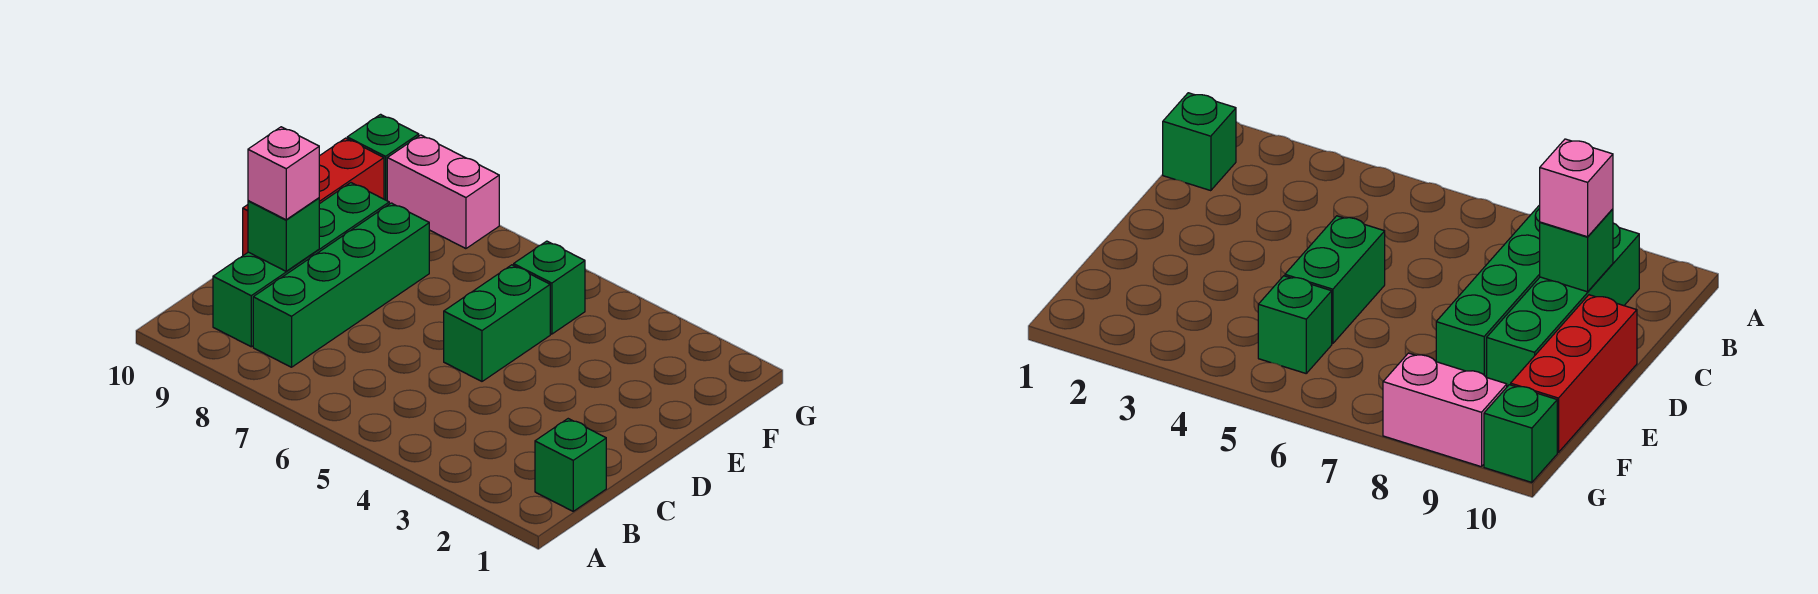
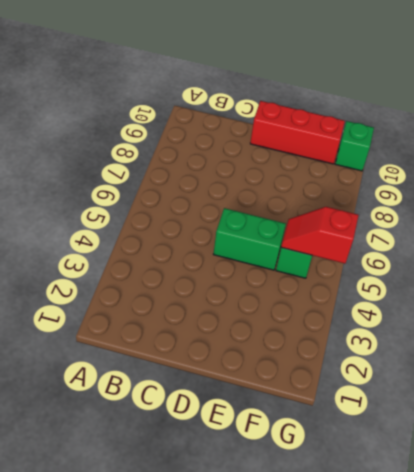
red slope F5:G5 level 2 top G -> none
none -> green brick B1 level 1
none -> green brick B8:E8 level 1

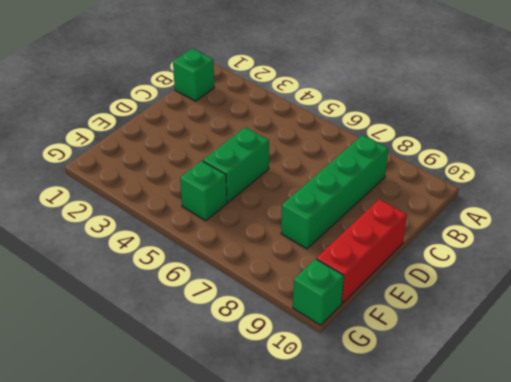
none -> green brick B9:E9 level 1
none -> pink brick G8:G9 level 1

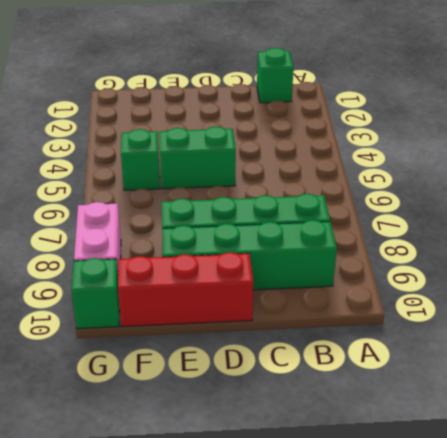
none -> green brick C9 level 2
none -> pink brick C9 level 3

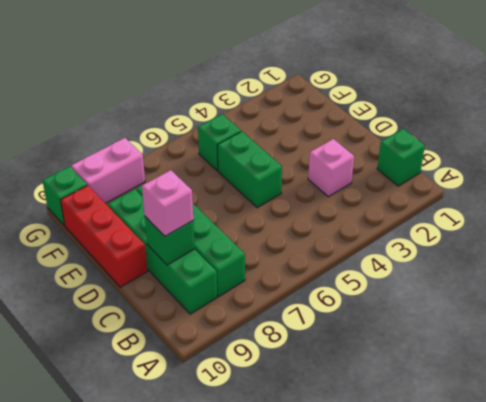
pink brick C3 level 1 -> none

